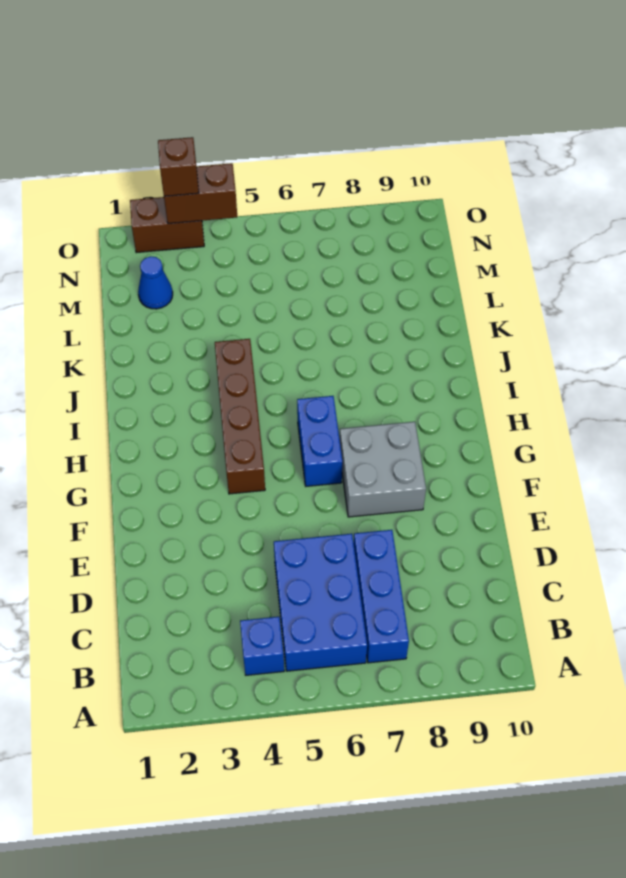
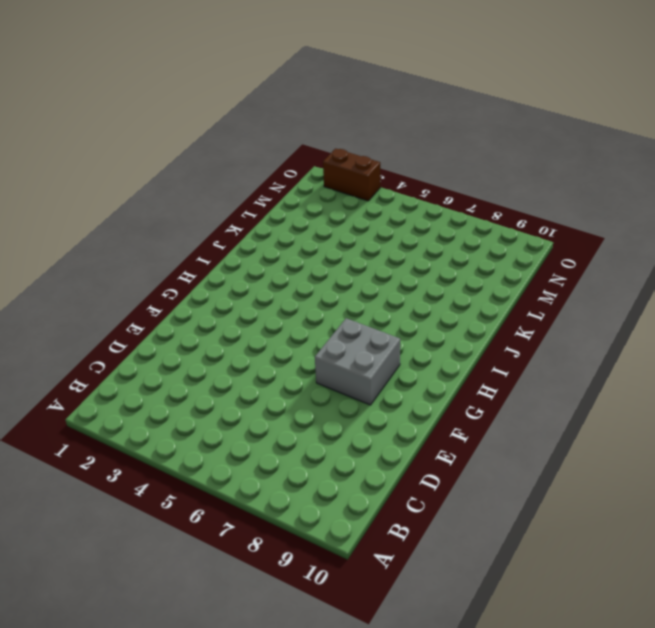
none -> blue brick B4 level 1
none -> blue brick B5:D6 level 1

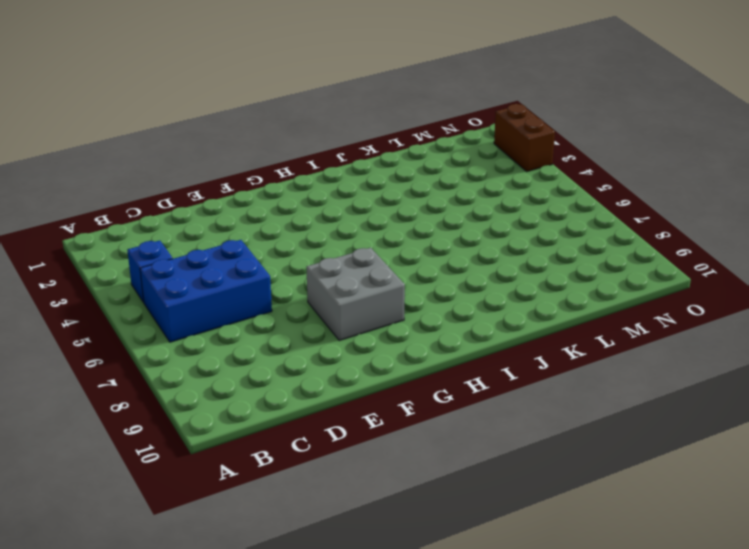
none -> blue brick B7:D7 level 1
none -> brown brick G4:J4 level 1

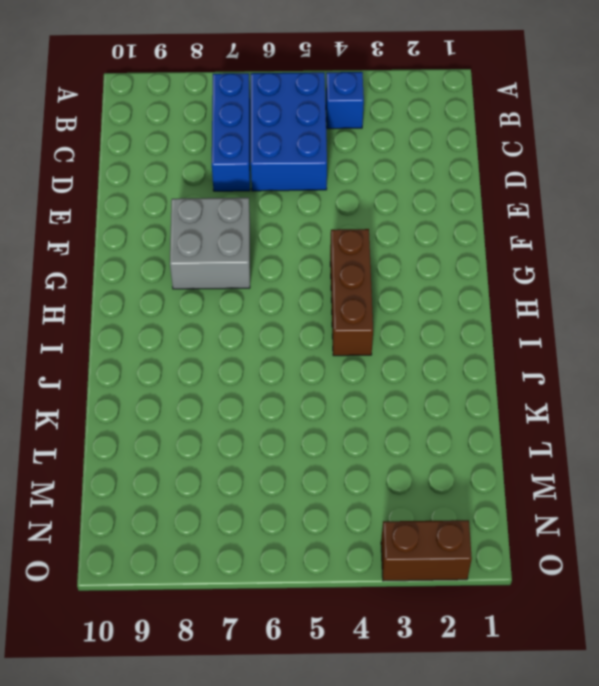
brown brick G4:I4 level 1 -> brown brick G4:J4 level 1
none -> blue brick G6:H6 level 1
none -> blue cone M2 level 1

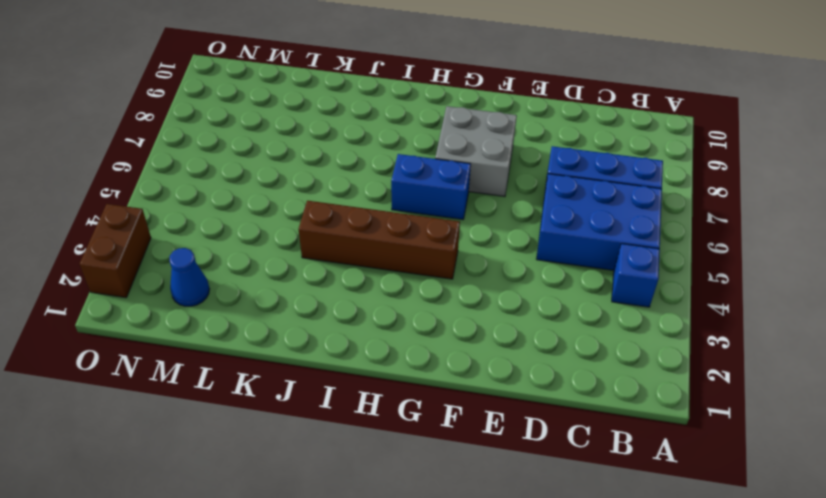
none -> brown brick O3:O4 level 2
none -> brown brick O3 level 3

